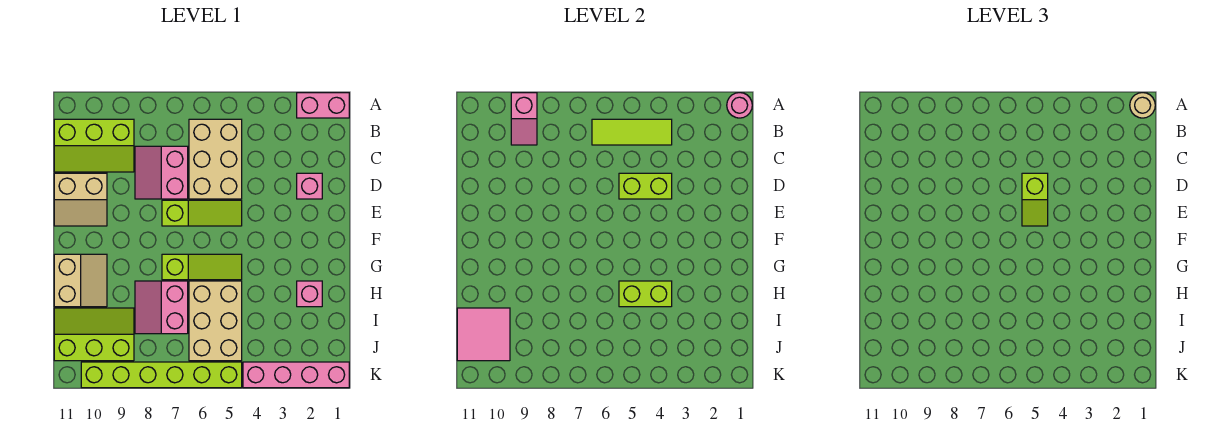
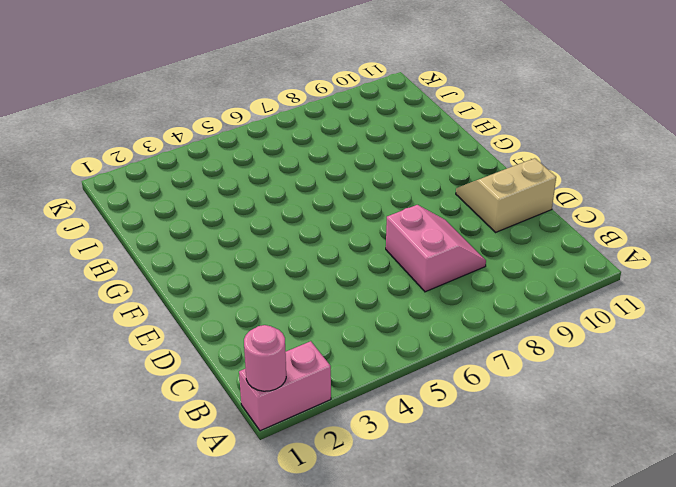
none -> tan brick B5:D6 level 1
none -> lime slope B9:C11 level 1 top B
none -> pink brick D2 level 1

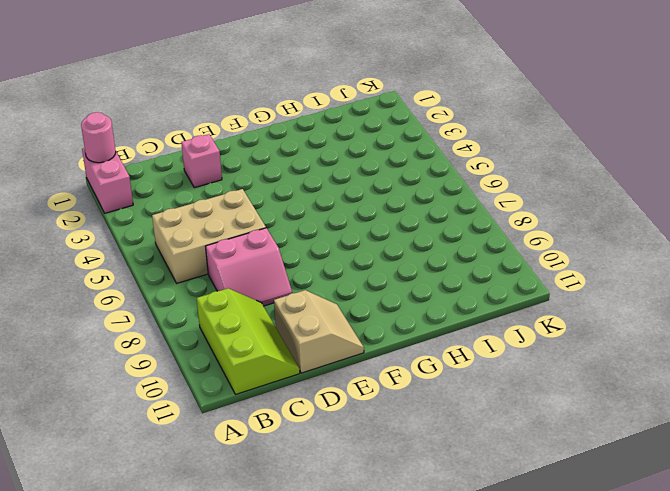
none -> lime slope E5:E7 level 1 top 7
none -> lime slope G5:G7 level 1 top 7
none -> tan slope G10:H11 level 1 top 11

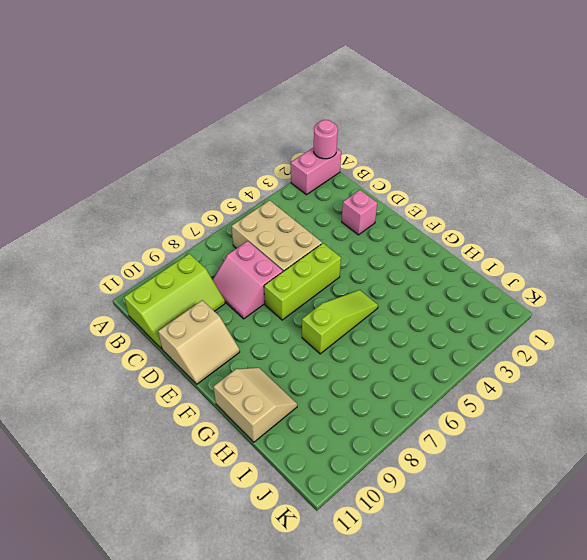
lime brick E5:E7 level 1 -> lime slope E5:E7 level 1 top 7
none -> pink brick H2 level 1
none -> tan brick H5:J6 level 1
none -> pink slope H7:I8 level 1 top 7

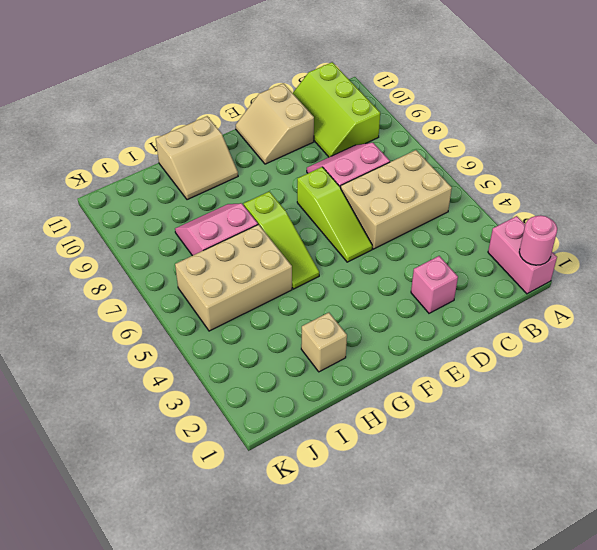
tan brick H2 level 1 -> pink brick H2 level 1
none -> lime slope I9:J11 level 1 top J
none -> pink brick K1:K4 level 1
none -> lime brick K5:K10 level 1

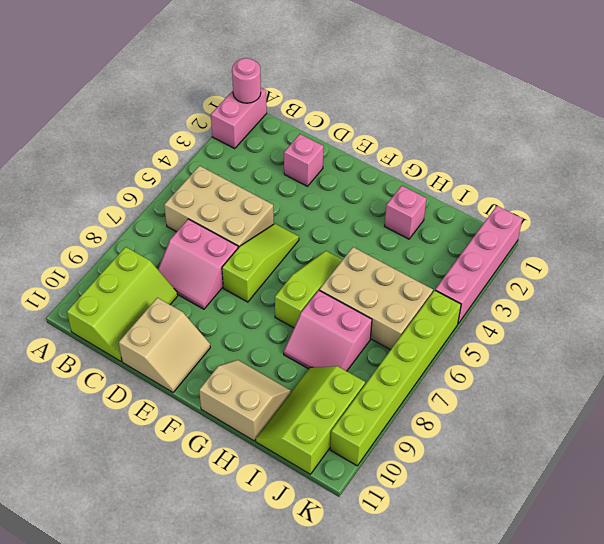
none -> pink slope A9:B9 level 2 top A
none -> lime tile B4:B6 level 2
none -> lime brick D4:D5 level 2

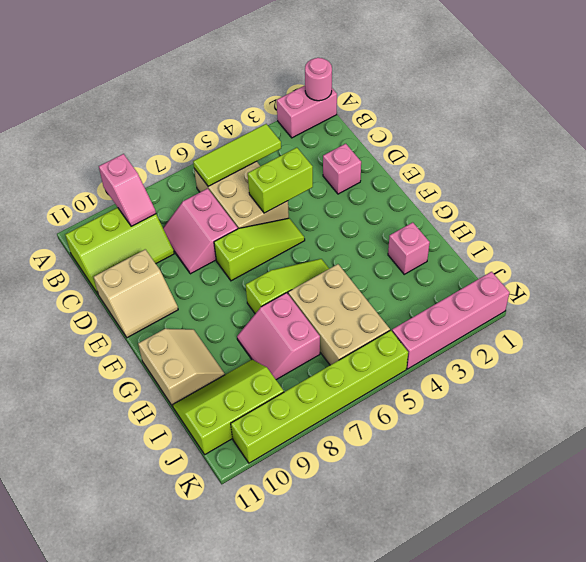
none -> lime brick H4:H5 level 2
none -> pink tile I10:J11 level 2
none -> tan round brick A1 level 3

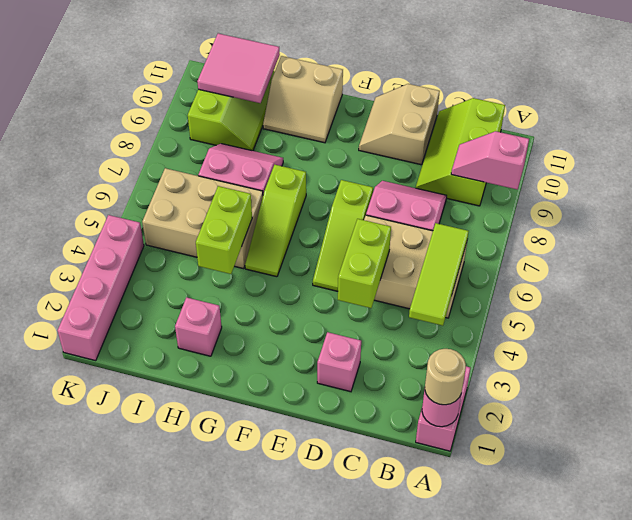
none -> lime brick K5:K10 level 1
none -> lime slope D5:E5 level 3 top D

